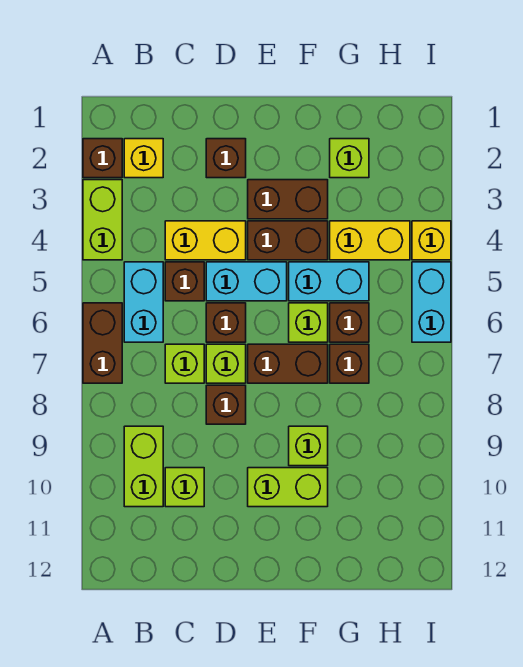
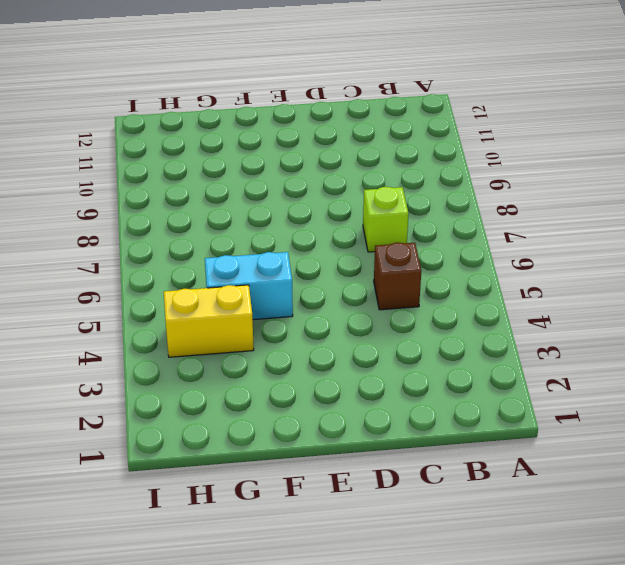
none -> brown brick A2 level 1
none -> lime brick A3:A4 level 1
none -> brown brick A6:A7 level 1

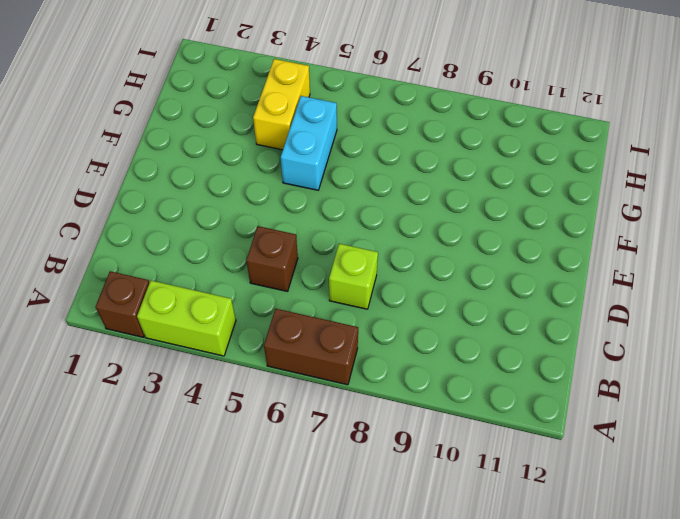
none -> yellow brick B2 level 1
none -> cyan brick B5:B6 level 1
none -> lime brick B9:B10 level 1

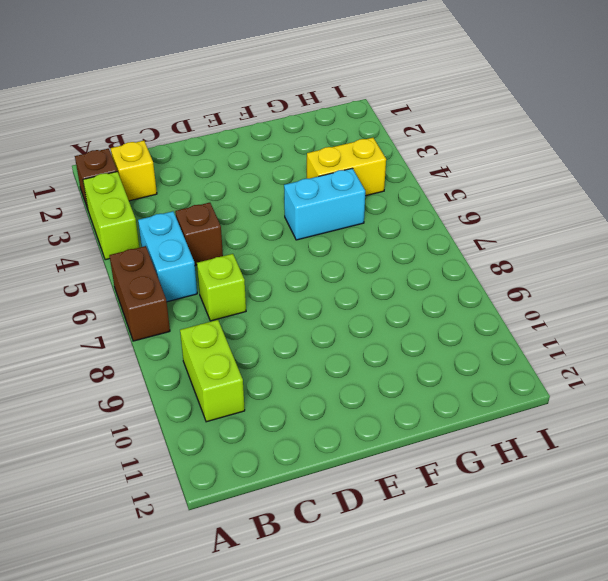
none -> yellow brick C4:D4 level 1
none -> lime brick C10 level 1
none -> brown brick D2 level 1

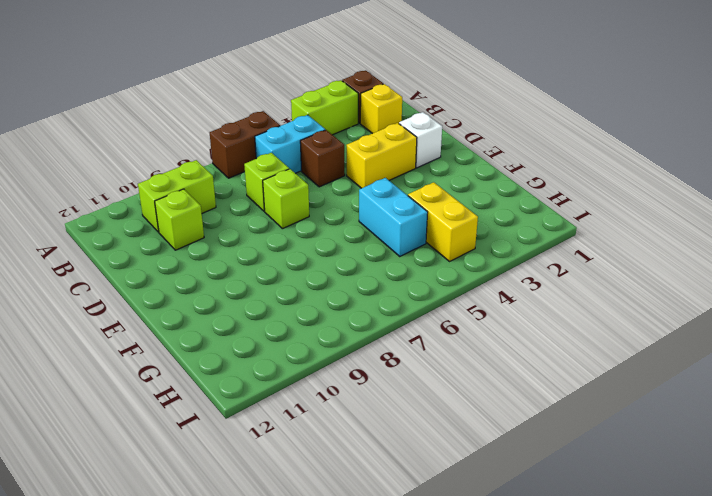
white brick D2 level 1 -> brown brick D2 level 1
yellow brick D3:D4 level 1 -> yellow brick C4:D4 level 1
none -> cyan brick D5:E5 level 1
none -> brown brick D6 level 1
none -> brown brick D8 level 1

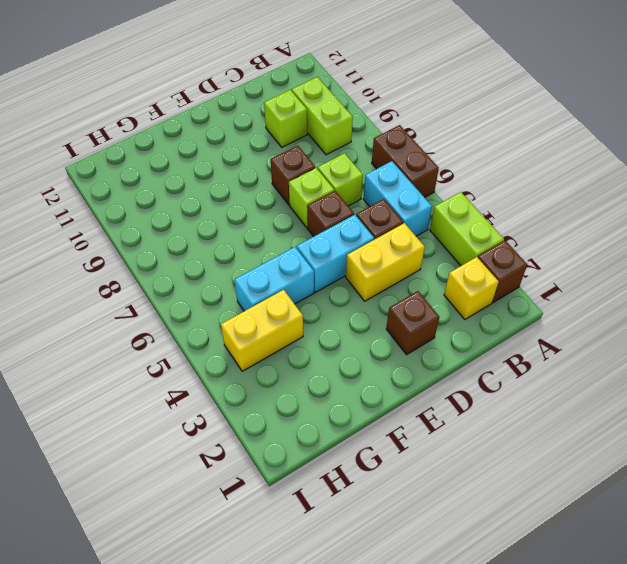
none -> brown brick E3:F3 level 1
none -> brown brick E4:F4 level 1
none -> brown brick E7:F7 level 1

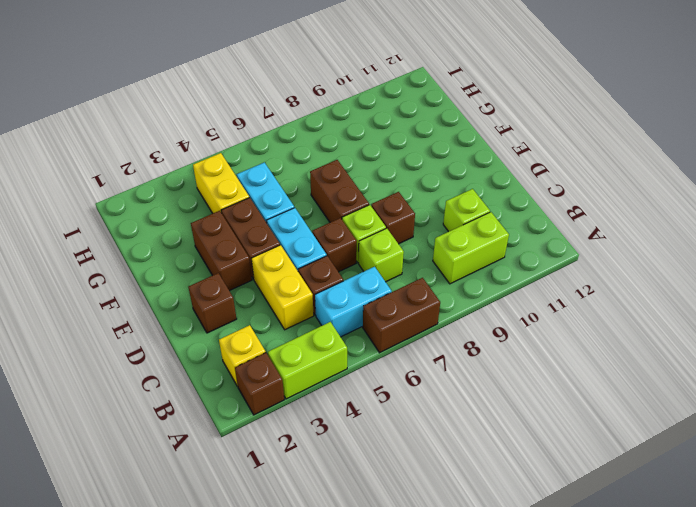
none -> lime brick E10:F10 level 1
none -> lime brick F6 level 1
none -> lime brick F9 level 1

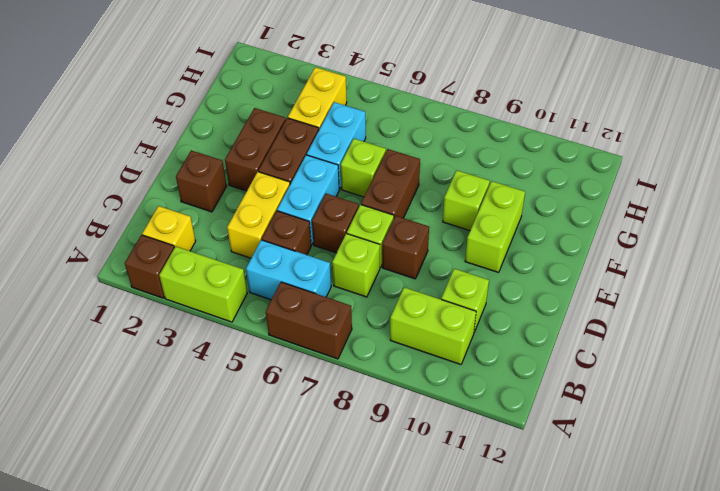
none -> lime brick G2 level 1
none -> brown brick G6 level 1
none -> brown brick G7 level 1

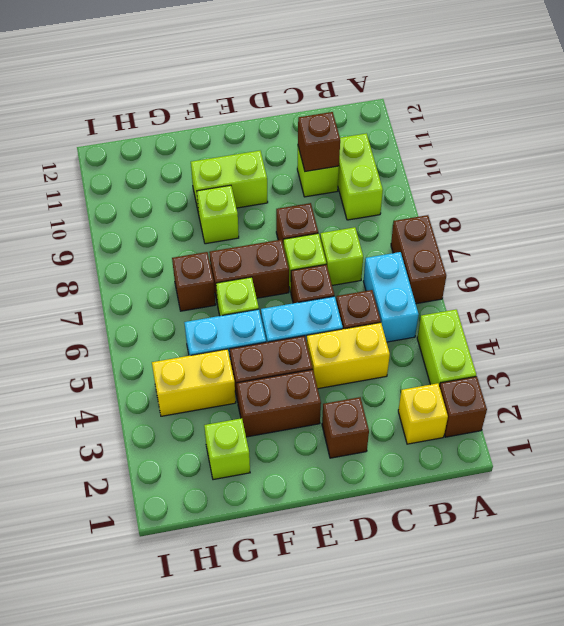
brown brick C10 level 2 -> brown brick G6 level 1
none -> yellow brick I4 level 1
none -> cyan brick I5:I6 level 1

